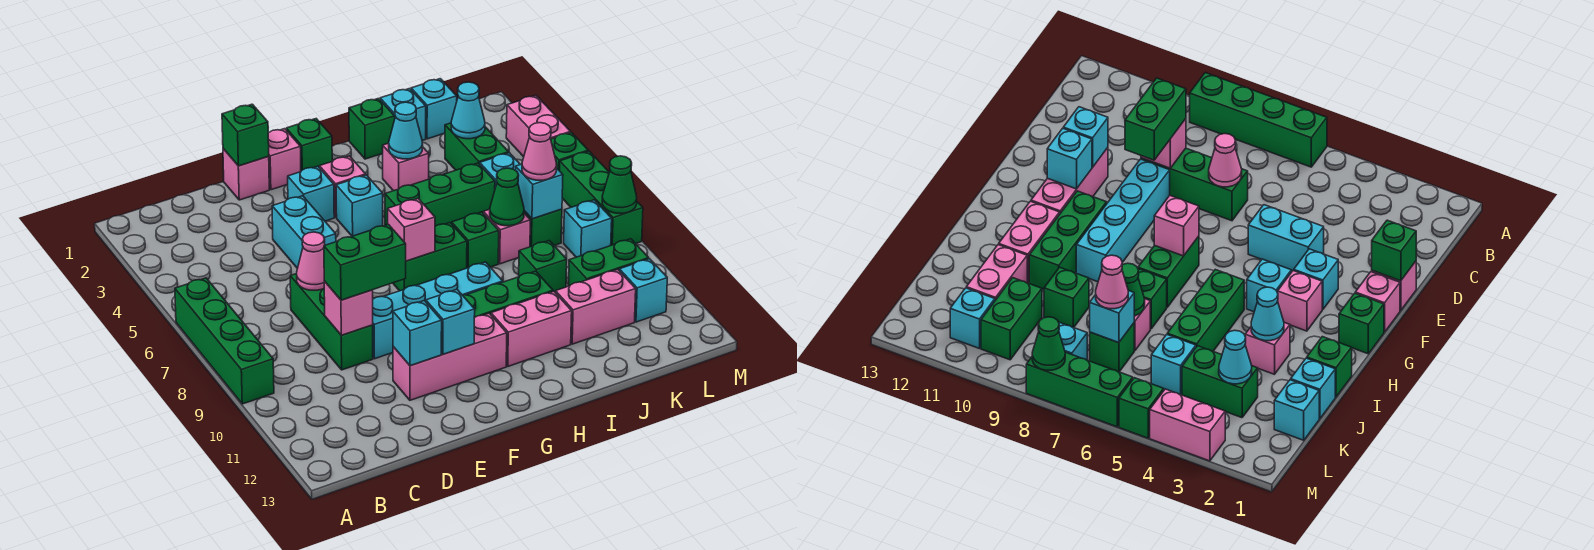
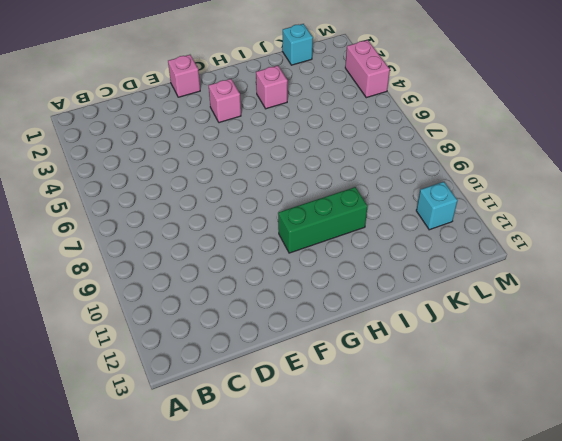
none -> green brick A6:A9 level 1
none -> green brick D7:D9 level 1
none -> pink brick E1 level 1
none -> cyan brick E4:E5 level 1

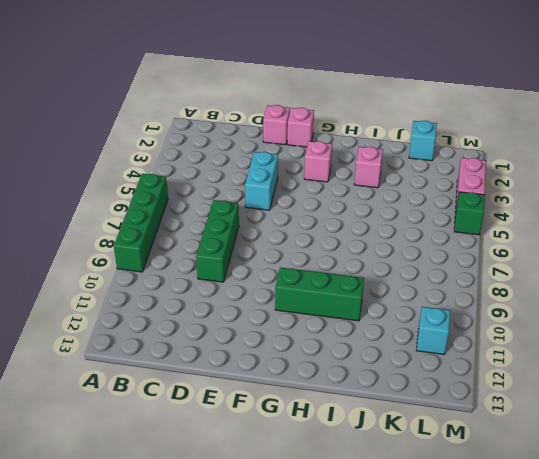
none -> cyan brick E9:H9 level 1
none -> pink brick E11:G11 level 1
none -> cyan brick F3 level 1
none -> green brick G1 level 1

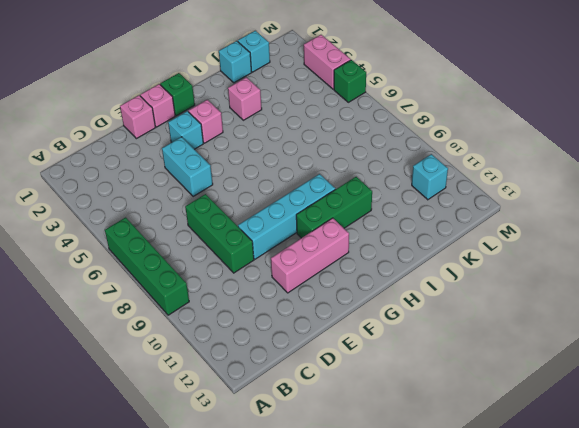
none -> cyan brick G4 level 1
none -> green brick G7:H7 level 1
none -> green brick H5:J5 level 1
none -> pink brick H11:I11 level 1

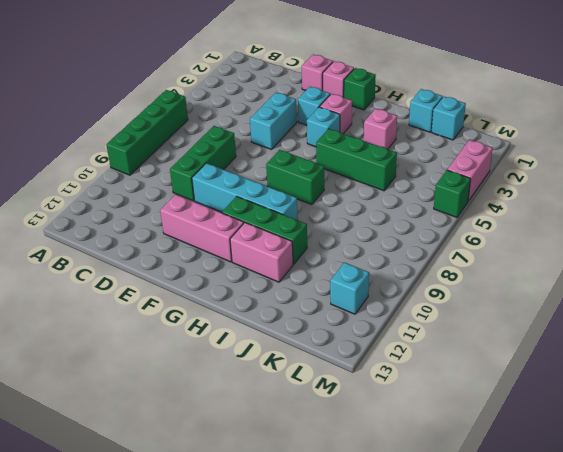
none -> green brick I1 level 1
none -> green brick I7 level 1
none -> pink brick J7 level 1
none -> green brick J9 level 1

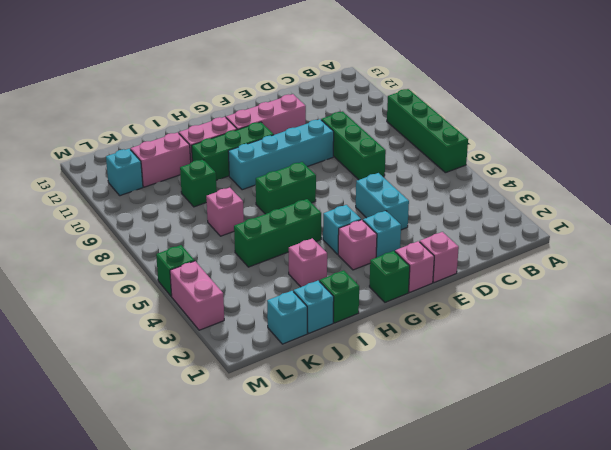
none -> green brick I7 level 1
none -> green brick K3:K4 level 1
none -> cyan brick K5 level 1
none -> green brick K7 level 1

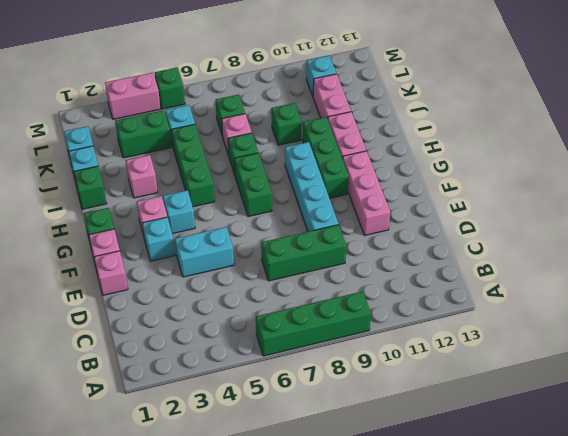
none -> green brick K10:L10 level 1
none -> cyan brick L8 level 1
none -> green brick M6:M8 level 1
none -> pink cone D7 level 2

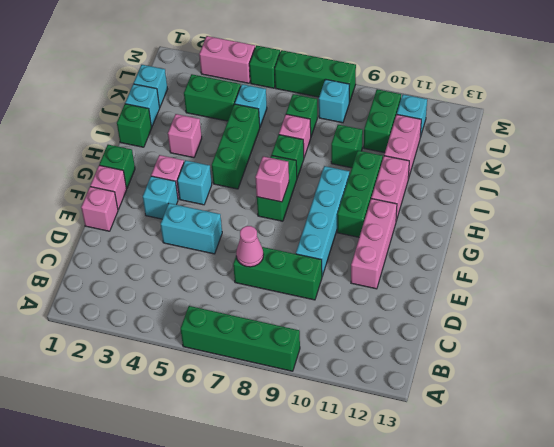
none -> pink brick D9 level 2
none -> green brick E1 level 2
none -> cyan brick E11 level 2
none -> cyan brick F11 level 2

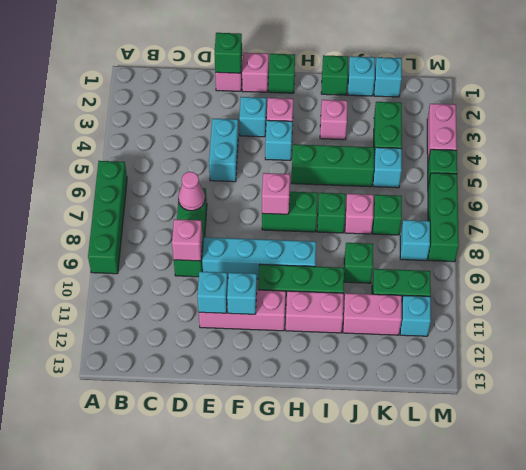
none -> cyan cone I3 level 2
none -> green cone J7 level 2
none -> cyan cone K3 level 2
none -> cyan brick K7 level 2

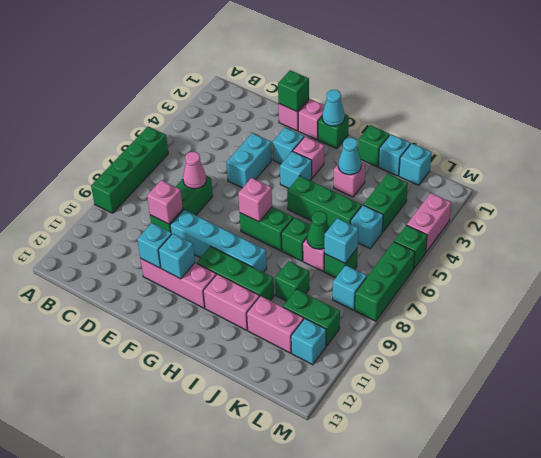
cyan cone G1 level 2 -> cyan cone K3 level 2
none -> green cone M8 level 2
none -> green brick D9:E9 level 3
none -> pink cone K7 level 3

